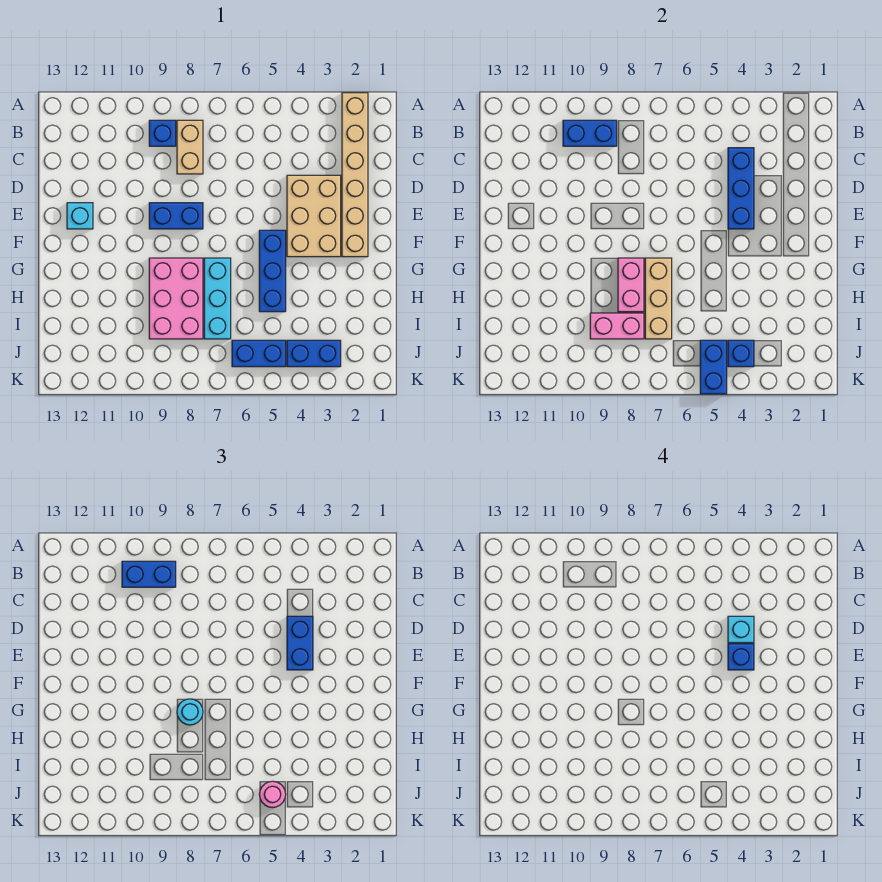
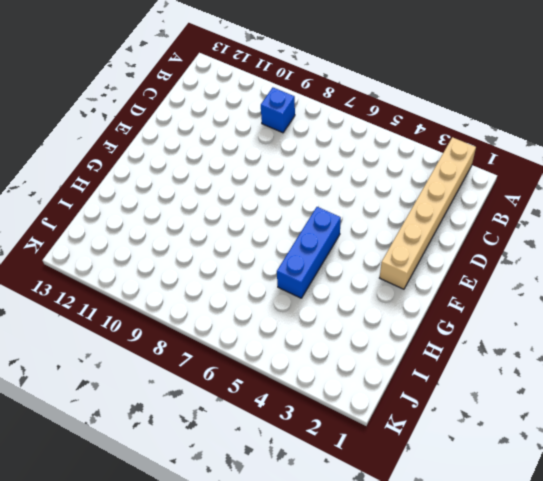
none -> tan brick B8:C8 level 1
none -> tan brick D3:F4 level 1
none -> blue brick E8:E9 level 1

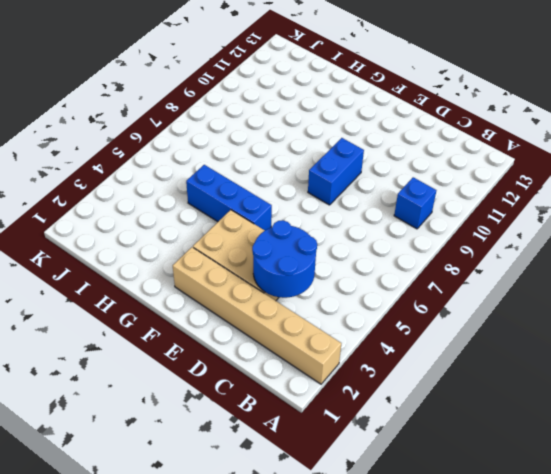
blue round brick C3:D4 level 2 -> blue brick C4:E4 level 2
none -> tan brick B8:C8 level 1
none -> cyan brick E12 level 1
none -> cyan brick G7:I7 level 1

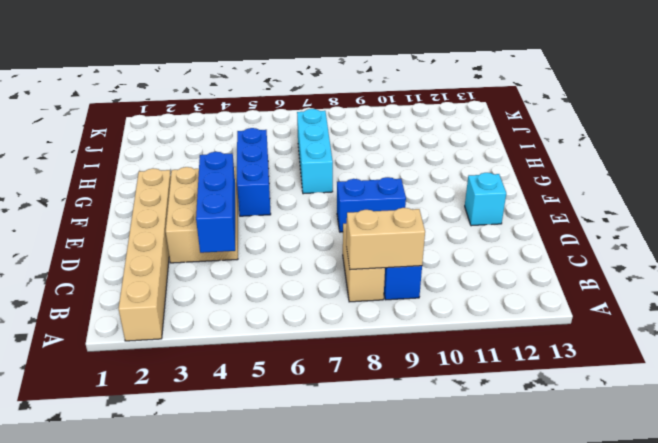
tan brick B8:B9 level 2 -> blue brick B9:B10 level 2
none -> pink brick G8:I9 level 1
none -> blue brick J3:J4 level 1
none -> blue brick J5:J6 level 1

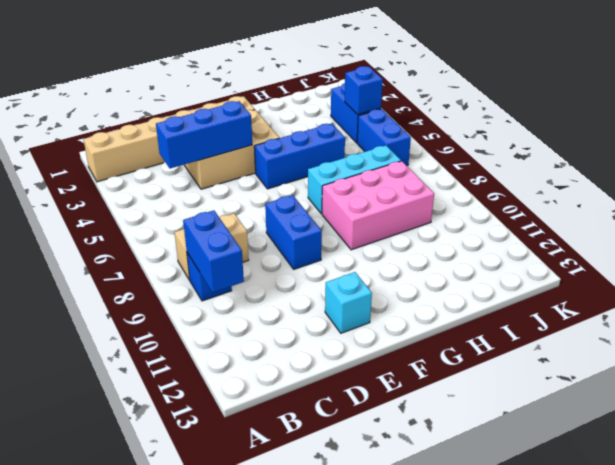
none -> tan brick G7:I7 level 2
none -> pink brick G8:H8 level 2
none -> pink brick I8:I9 level 2

